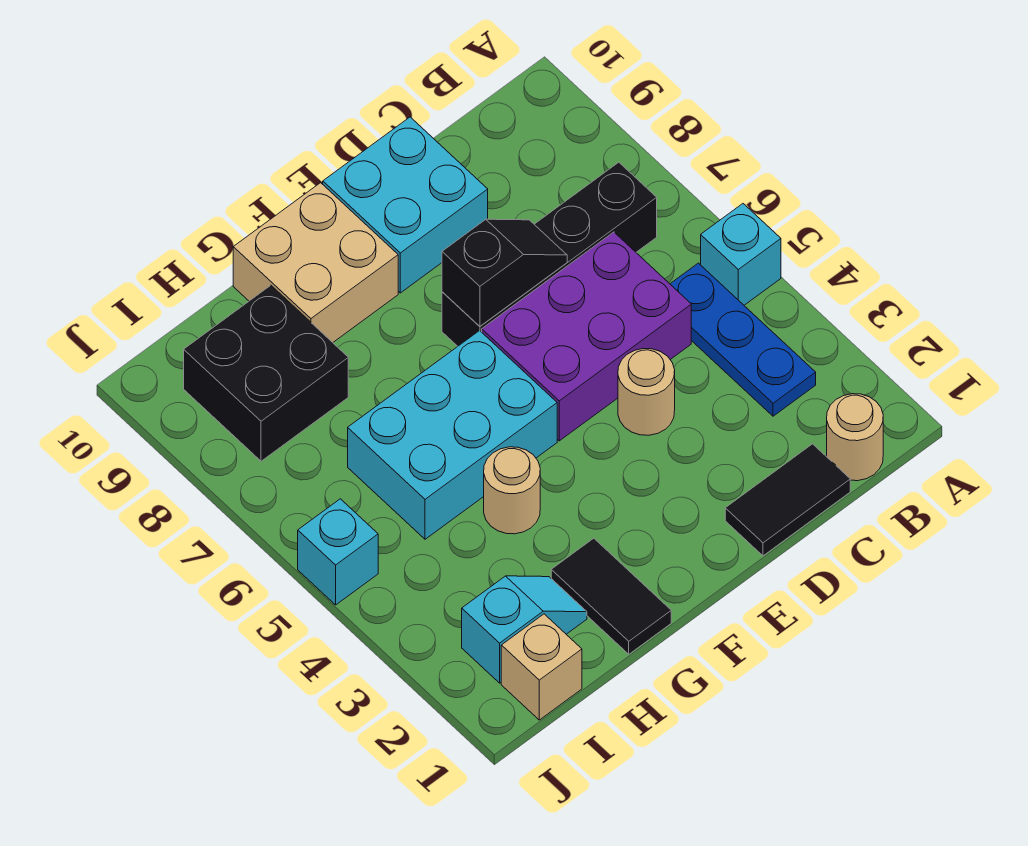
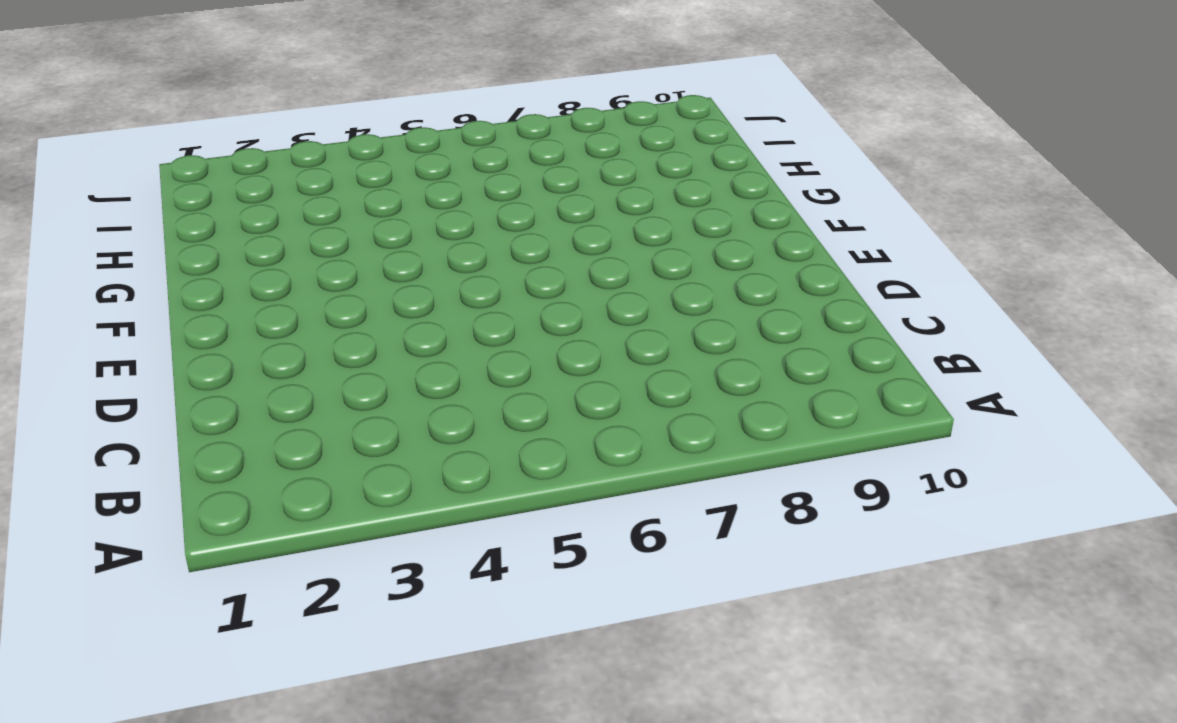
none -> cyan brick A5 level 1
none -> tan round brick B1 level 1
none -> blue plate B3:B5 level 1

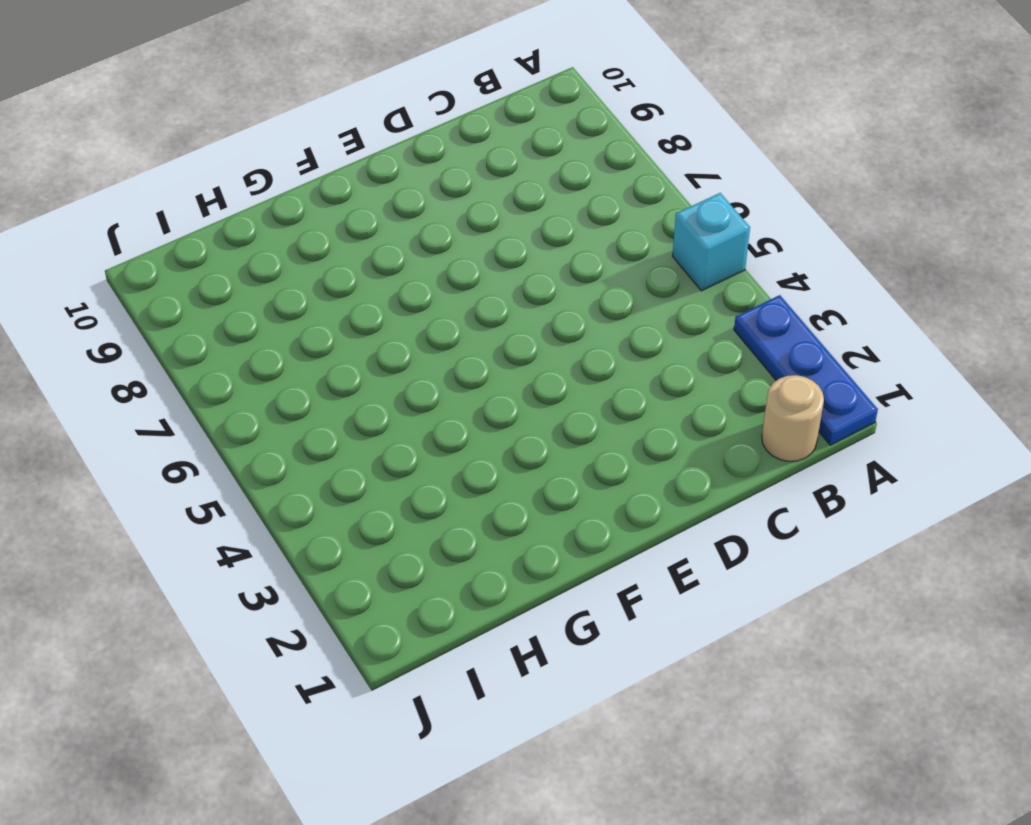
blue plate A1:A3 level 1 -> blue plate B3:B5 level 1
none -> black brick B7:E7 level 1
none -> black tile C1:D1 level 1
none -> purple brick C5:E6 level 1

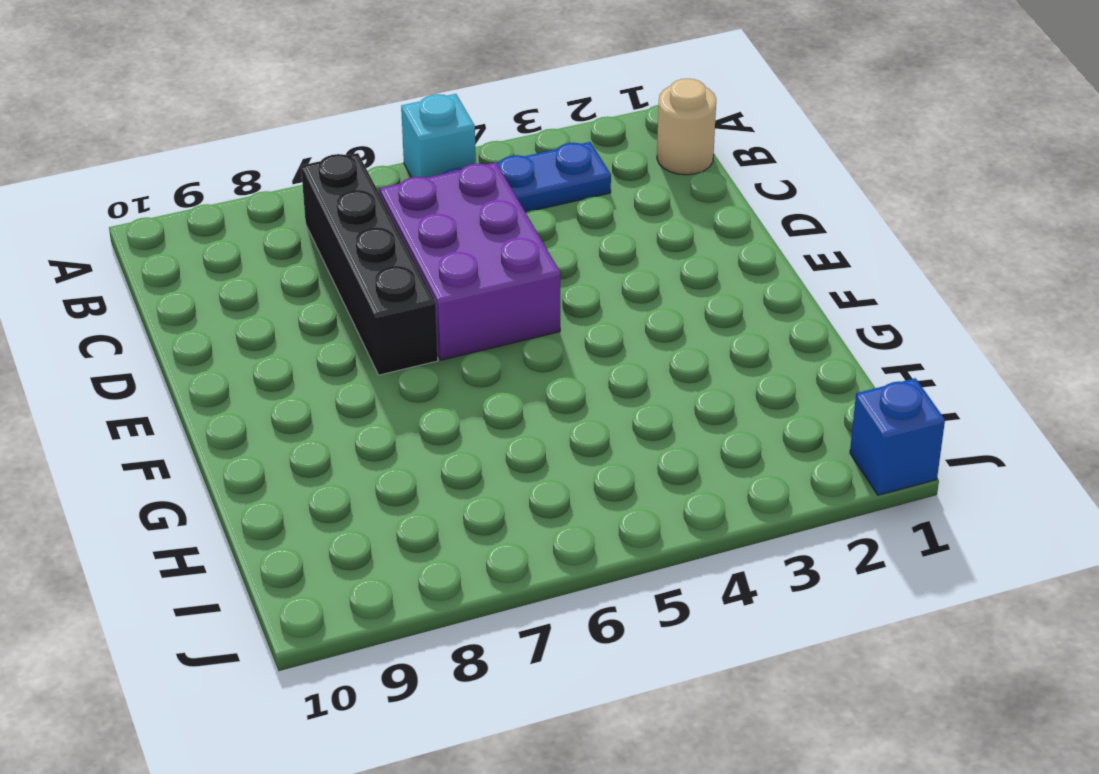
blue brick J1 level 1 -> none
none -> black tile C1:D1 level 1
none -> tan round brick D4 level 1
none -> cyan brick D9:E10 level 1

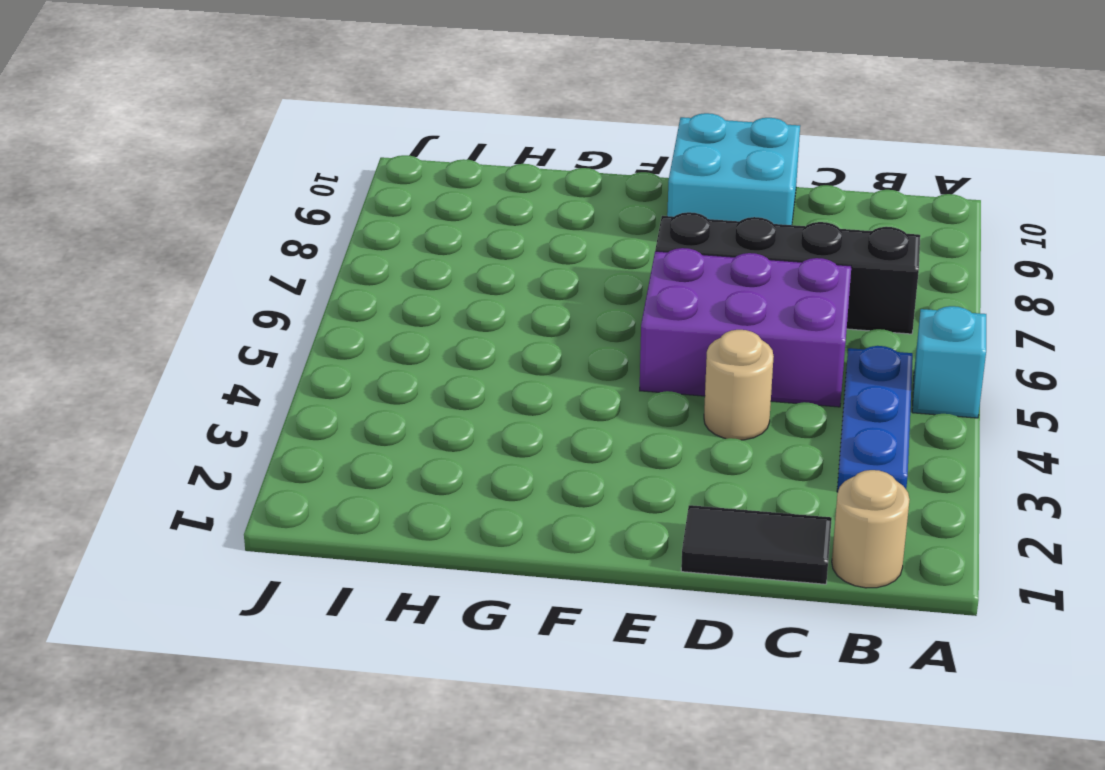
none -> cyan brick F5:H6 level 1
none -> tan brick F9:G10 level 1
none -> black tile G1:G2 level 1

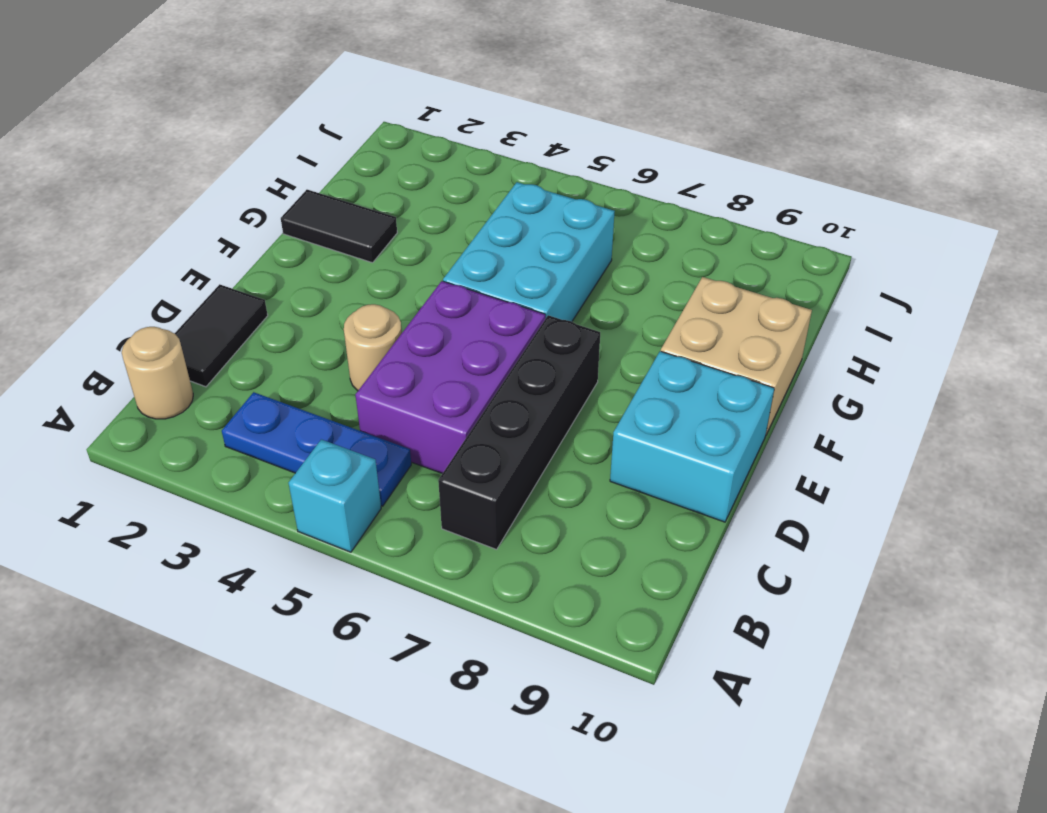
none -> tan round brick G4 level 1
none -> cyan slope H2:I2 level 1 top I
none -> black brick H8:I9 level 1

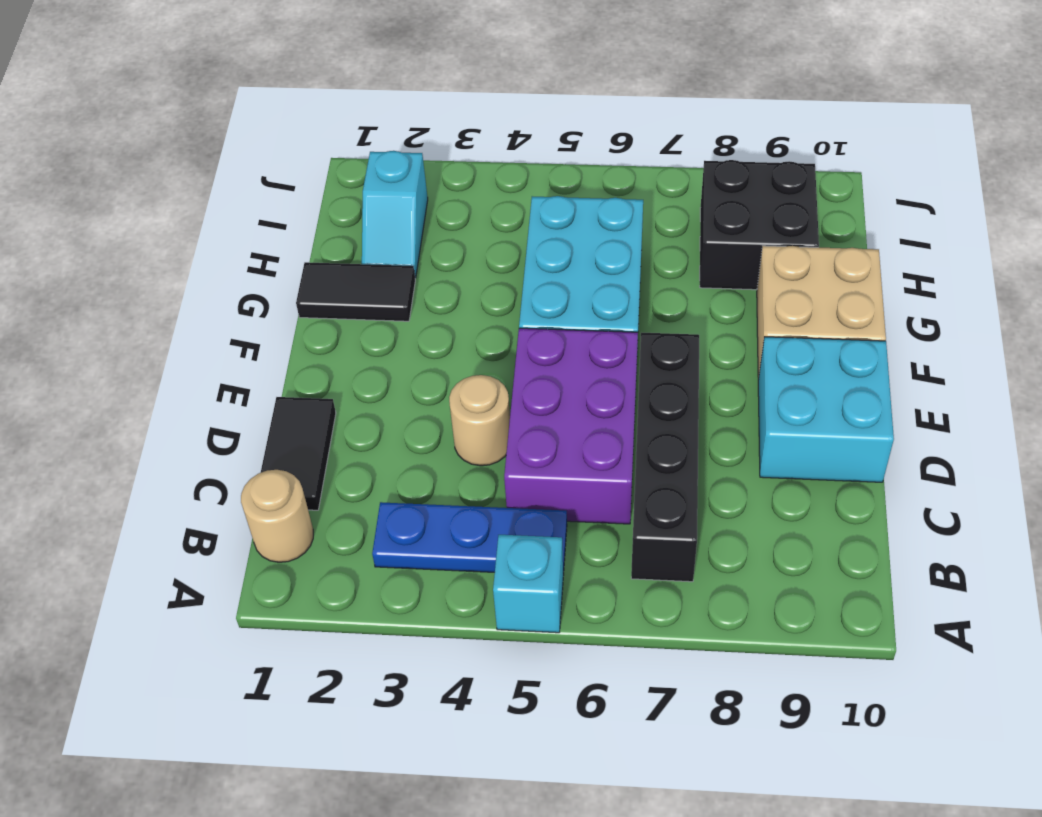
none -> tan round brick G4 level 1
none -> tan brick I1 level 1
none -> cyan brick J5 level 1

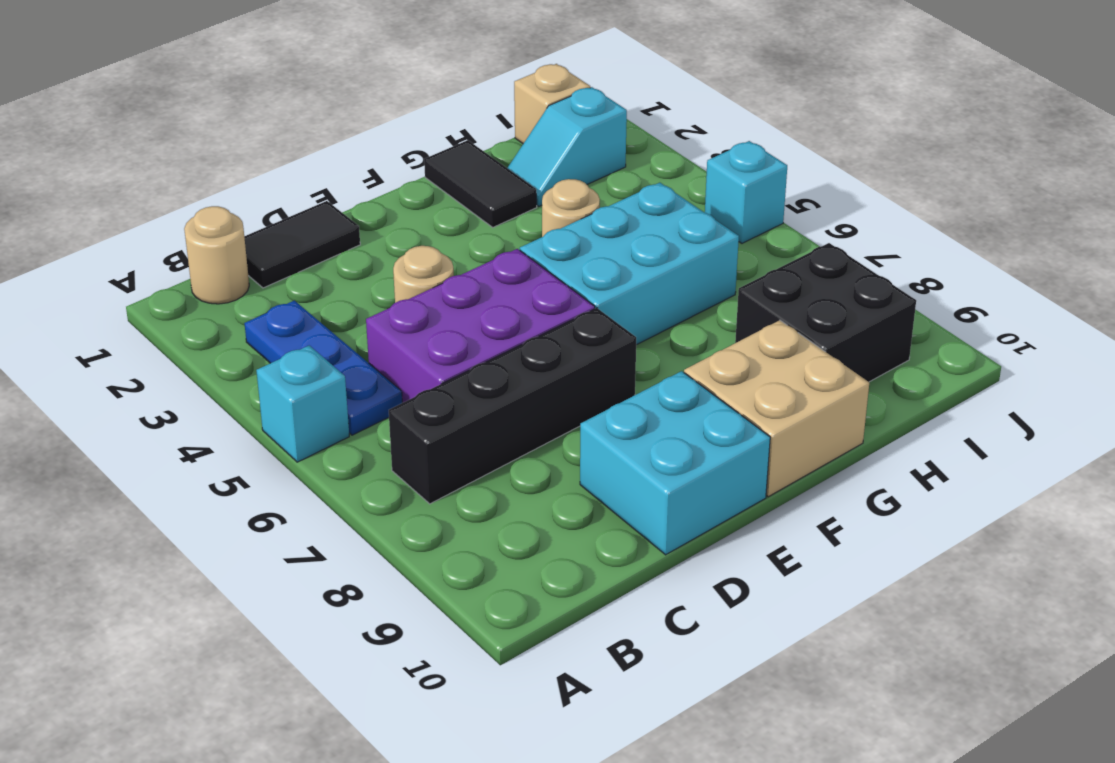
none -> black slope D7:E7 level 2 top E

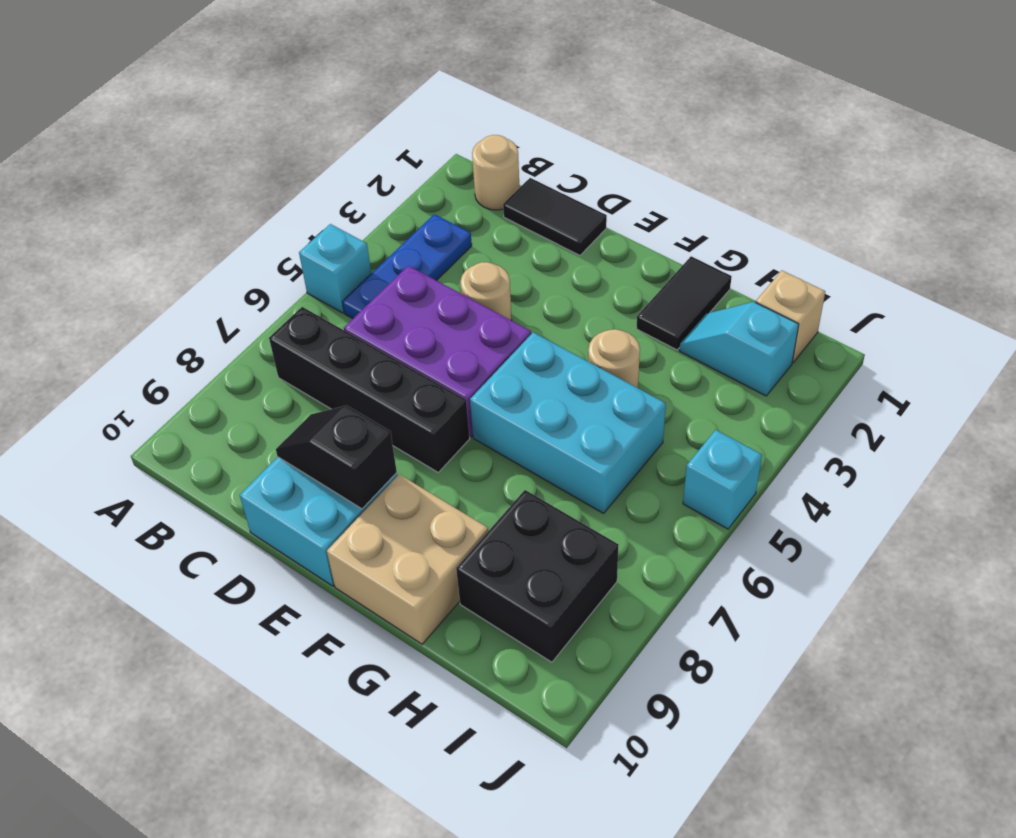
black slope D9:E9 level 2 top E -> black slope D7:E7 level 2 top E

